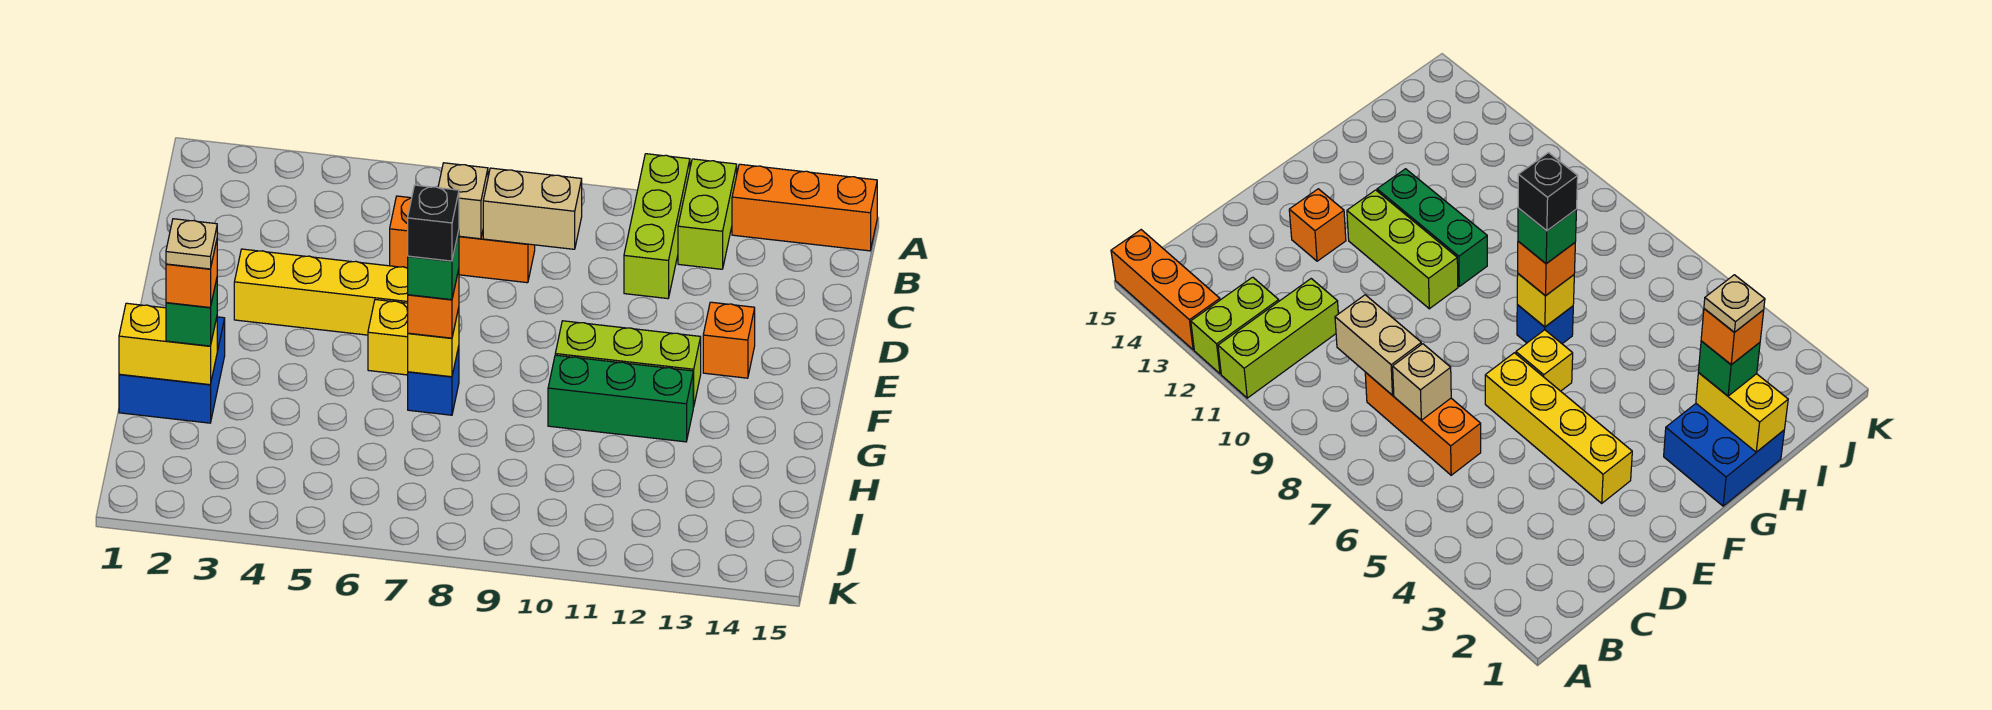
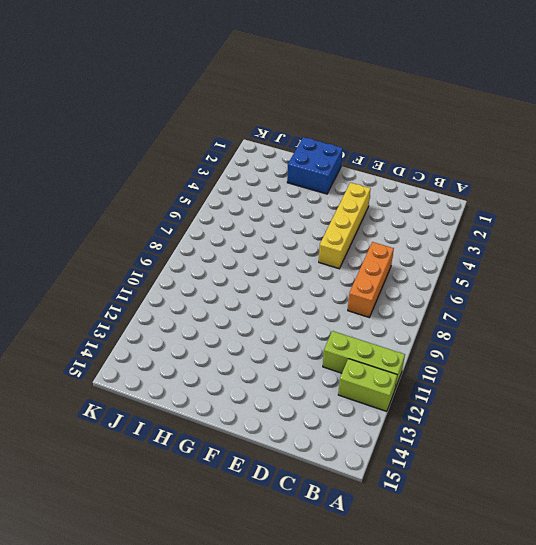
none -> orange brick A13:A15 level 1
none -> orange brick E13 level 1
none -> yellow brick F6 level 1

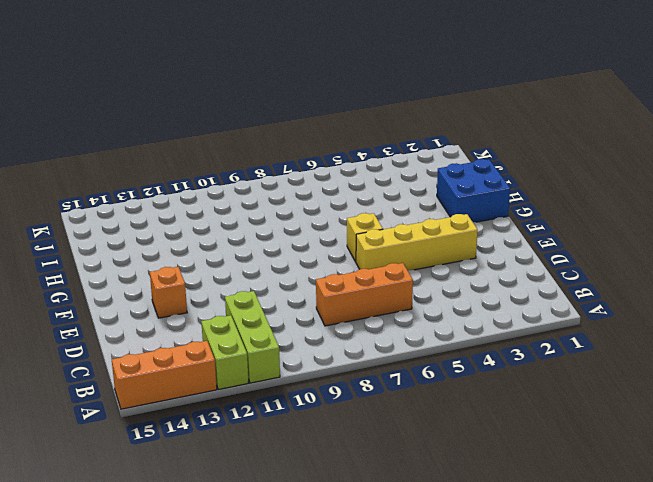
none -> lime brick F10:F12 level 1
none -> blue brick G7 level 1
none -> green brick G10:G12 level 1

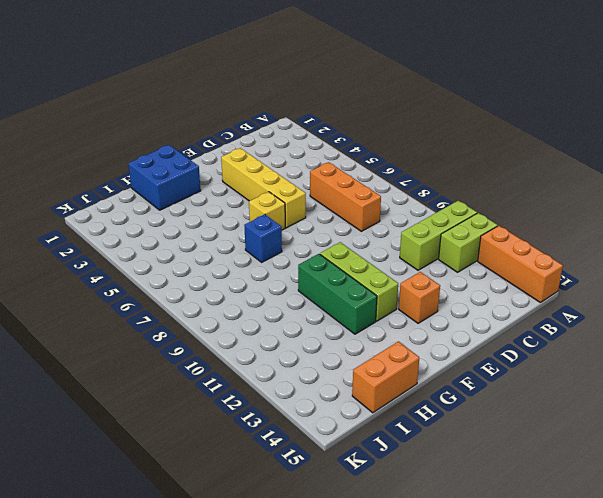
orange brick H15:I15 level 1 -> none
none -> tan brick C7 level 2
none -> tan brick C8:C9 level 2
none -> yellow brick G7 level 2

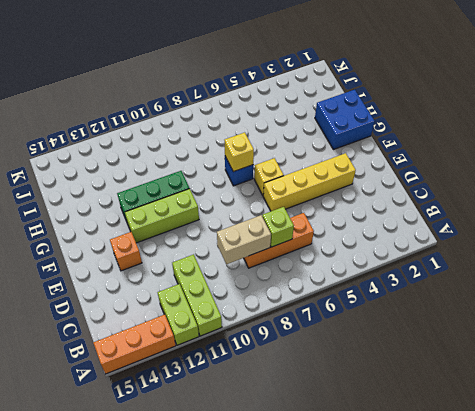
lime brick C7 level 2 -> tan brick C7 level 2
none -> yellow brick H1:H2 level 2
none -> orange brick G7 level 3
none -> green brick H2 level 3

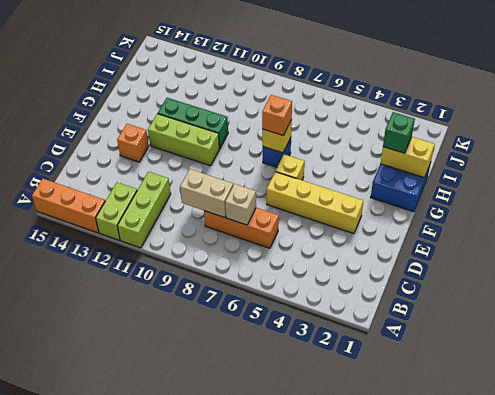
none -> green brick G7 level 4
none -> orange brick H2 level 4
none -> black brick G7 level 5

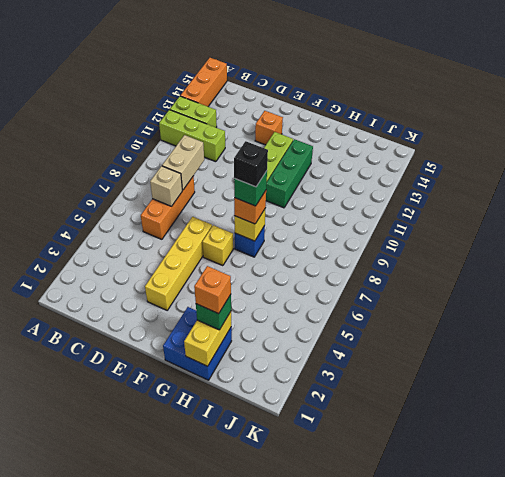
none -> tan plate H2 level 5

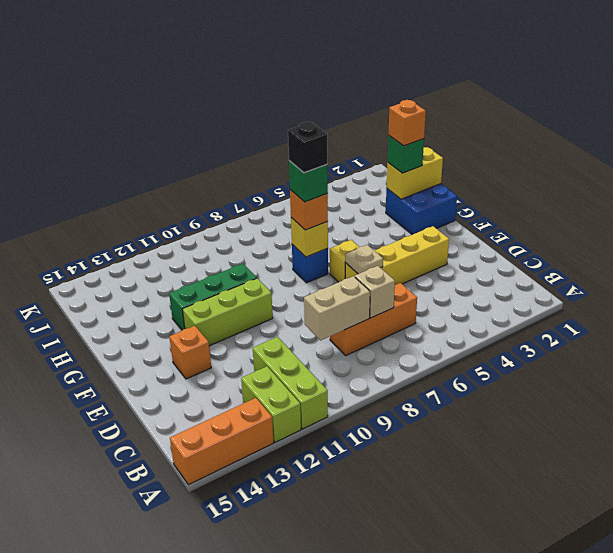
tan plate E6 level 2 -> tan plate H2 level 5

